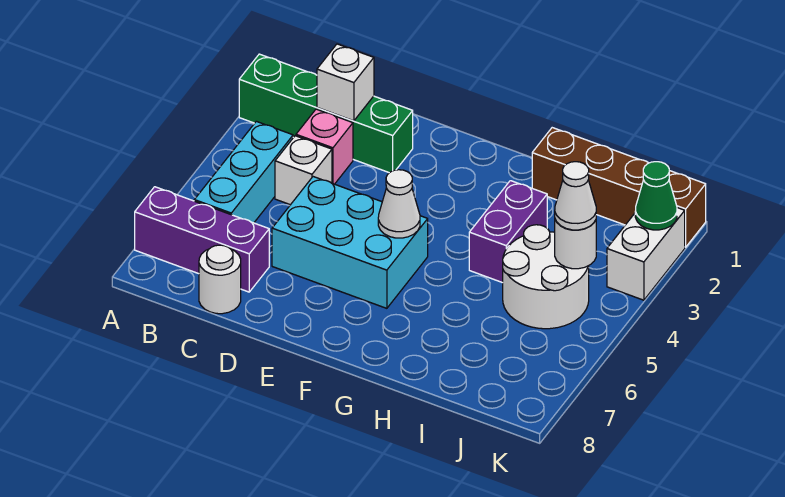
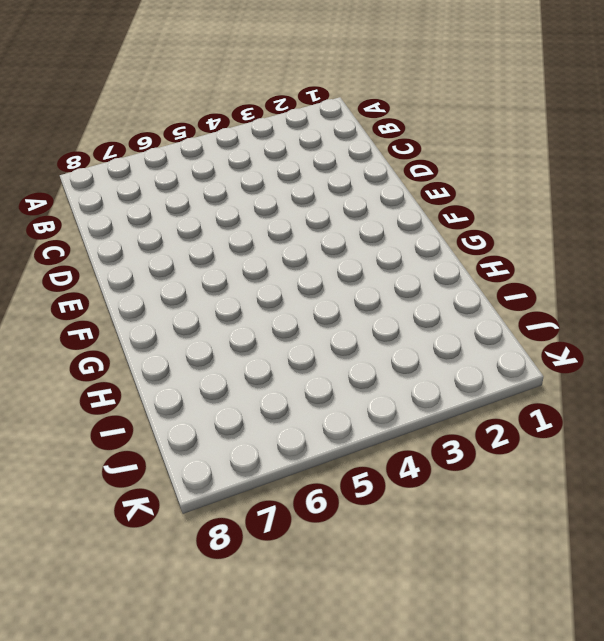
none -> green brick A2:D2 level 1
none -> purple brick A7:C7 level 1
none -> cyan brick B4:B6 level 1

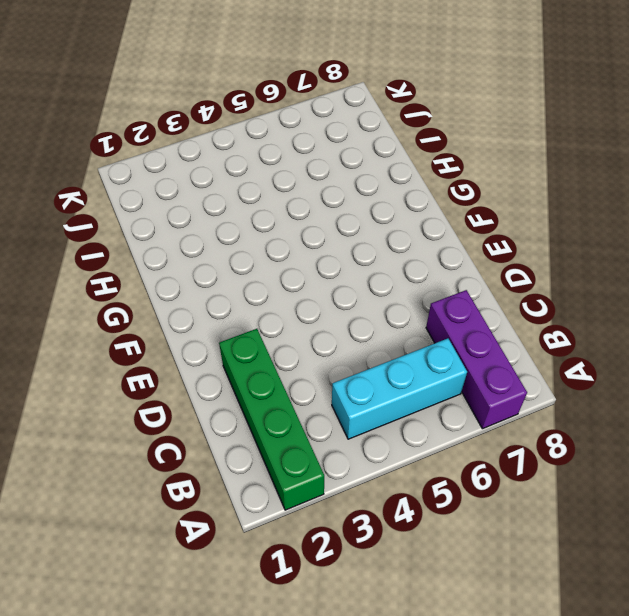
none -> pink brick C3 level 1
none -> white brick C4 level 1
none -> white round brick C8 level 1

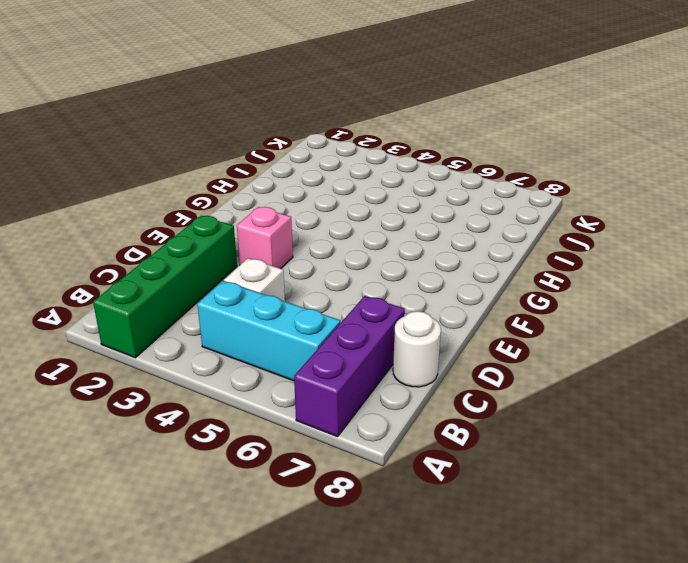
pink brick E3 level 1 -> pink brick C3 level 1
none -> cyan brick D5:F6 level 1
none -> brown brick H1:K1 level 1
none -> purple brick H3:H4 level 1

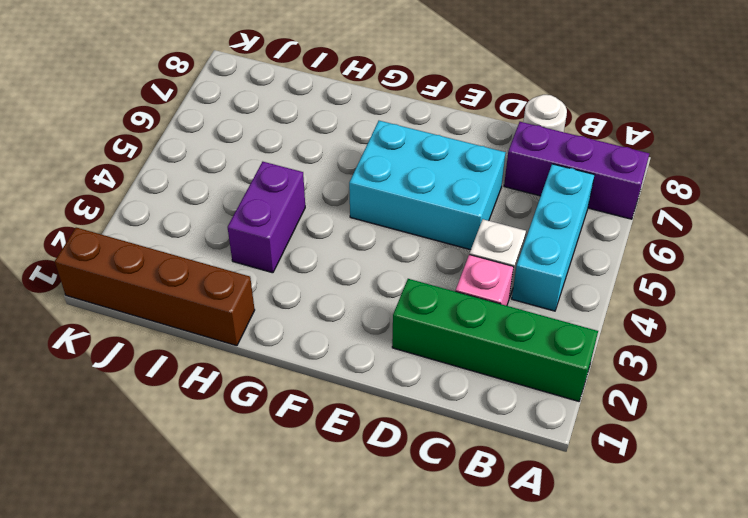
none -> white round brick I4:J5 level 1
none -> white brick K2:K3 level 1
none -> white brick C2 level 2

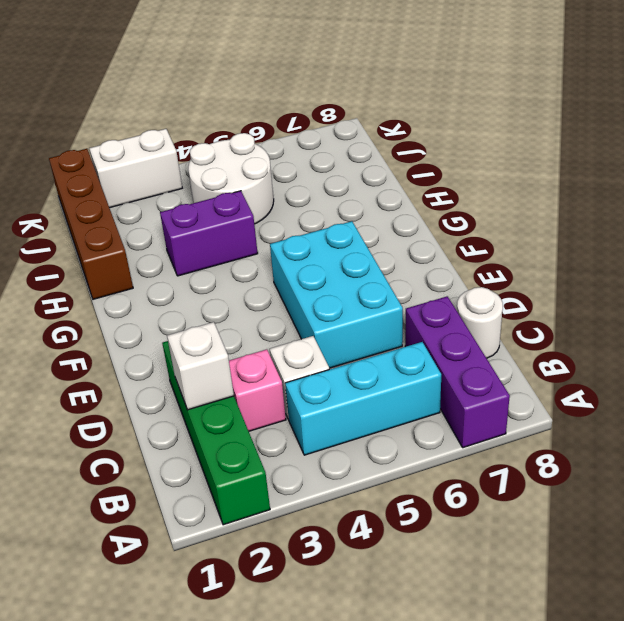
none -> white cone F5 level 2
none -> white round brick J4 level 2
none -> green cone K2 level 2

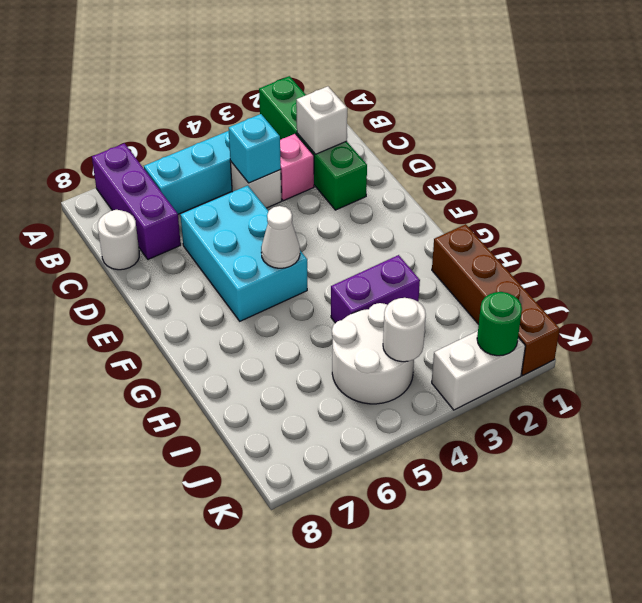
cyan brick C4 level 2 -> none
green round brick K2 level 2 -> green cone K2 level 2
none -> white cone J4 level 3

